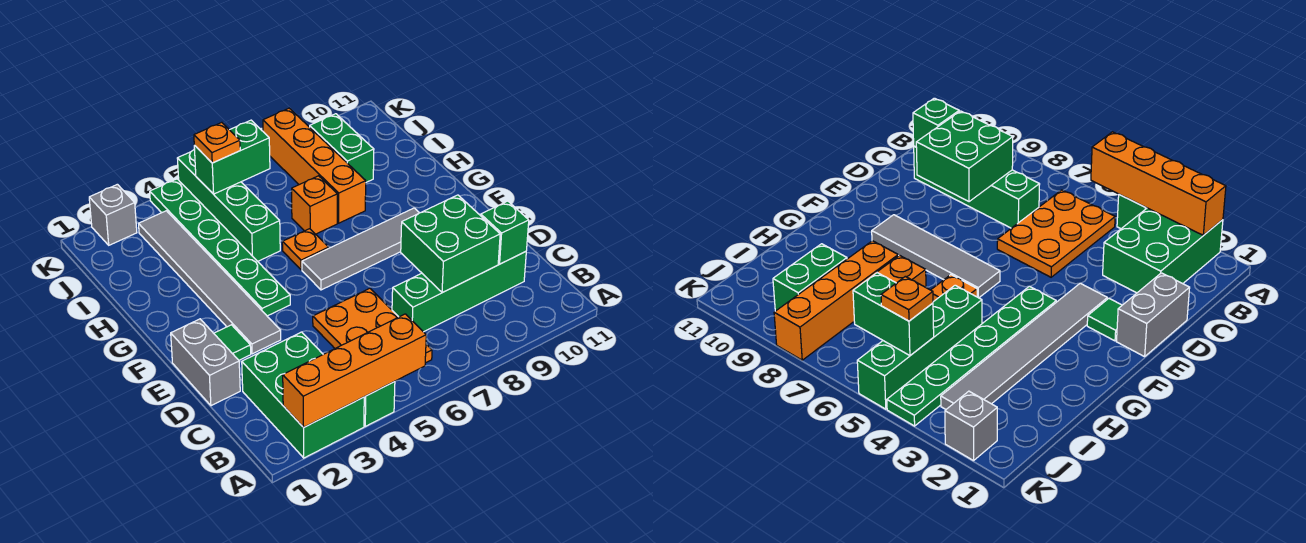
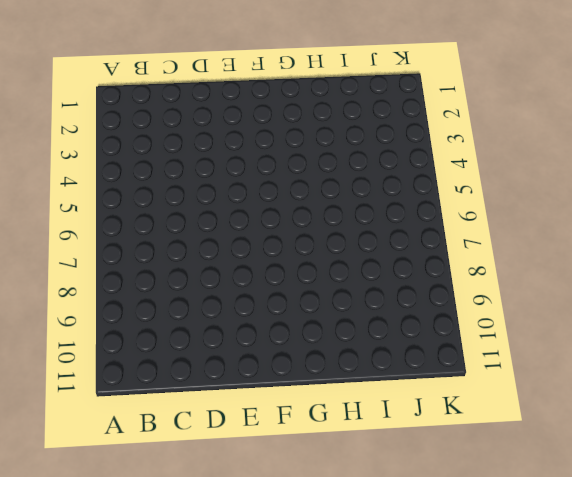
none -> green brick A2:C3 level 1
none -> green brick A4 level 1
none -> orange plate B5:D6 level 1

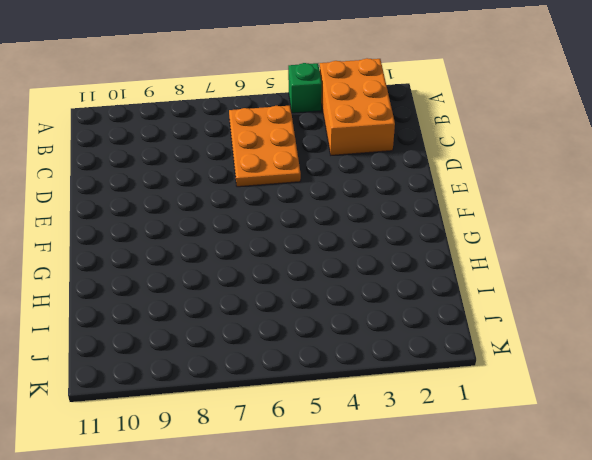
orange brick A2:C3 level 1 -> green brick A2:C3 level 1
none -> green brick C7:C10 level 1
none -> grey brick D1:E1 level 1
none -> green tile E2 level 1

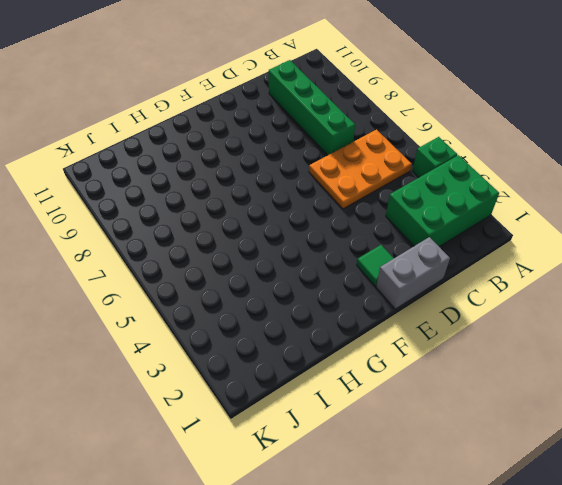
none -> grey tile E3:J3 level 1
none -> green plate F4:K4 level 1
none -> grey tile F6:F9 level 1

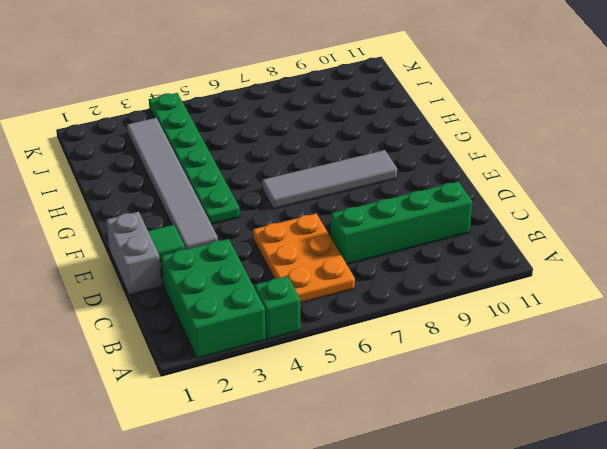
none -> orange plate G6 level 1
none -> green brick H5:K5 level 1
none -> orange brick H7 level 1

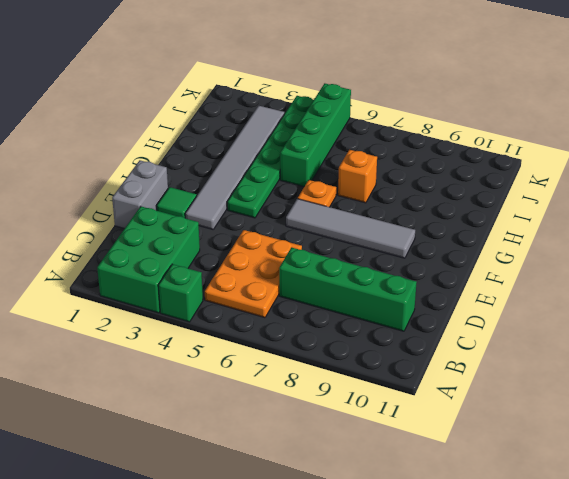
none -> orange brick H8:K8 level 1
none -> green brick I9:J9 level 1
none -> grey brick K2 level 1

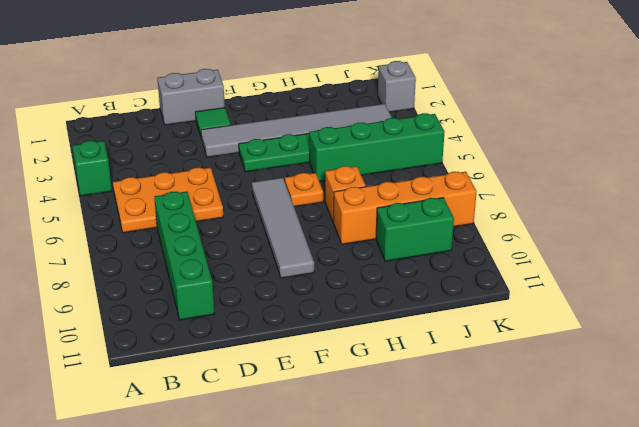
none -> green brick A2:C3 level 1
none -> orange brick A2:A5 level 2
none -> green brick C8:D9 level 2

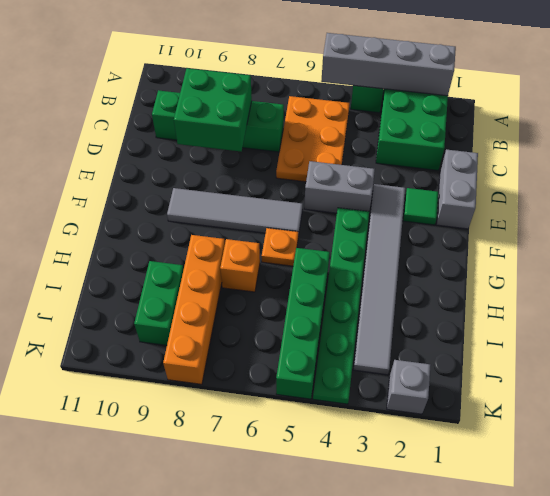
grey brick A2:A5 level 2 -> orange brick A2:A5 level 2
grey brick E4:E5 level 1 -> none
none -> green brick C10 level 2
none -> green brick J5:J6 level 2
none -> orange plate J5 level 3

